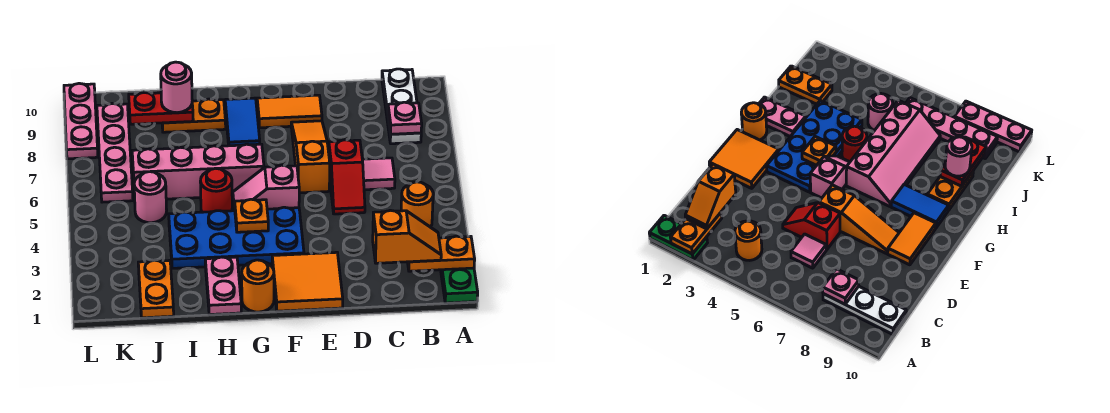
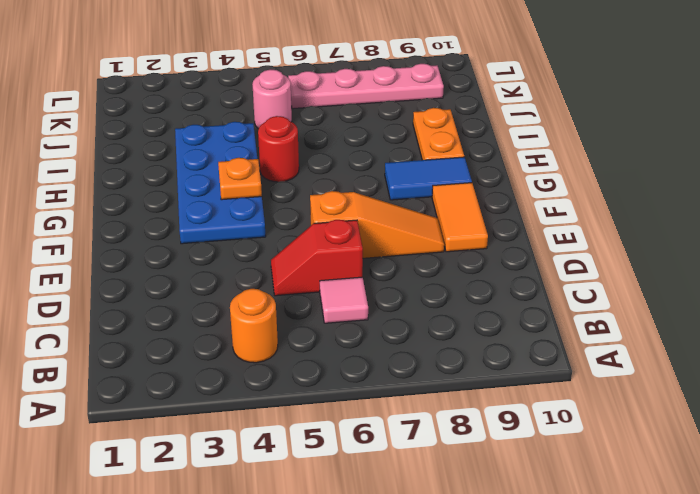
none -> green plate A1:A2 level 1
none -> white plate B8:B10 level 1
none -> orange tile E1:F2 level 1

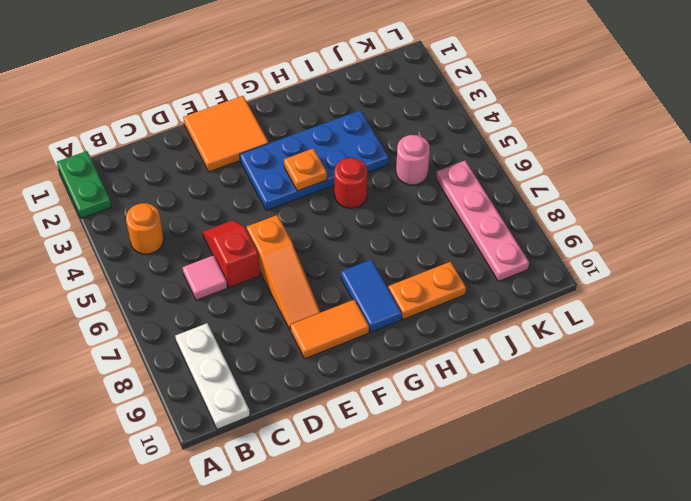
none -> pink slope F5:G5 level 1 top F
none -> orange round brick G1 level 1
none -> pink slope G6:J7 level 1 top 6

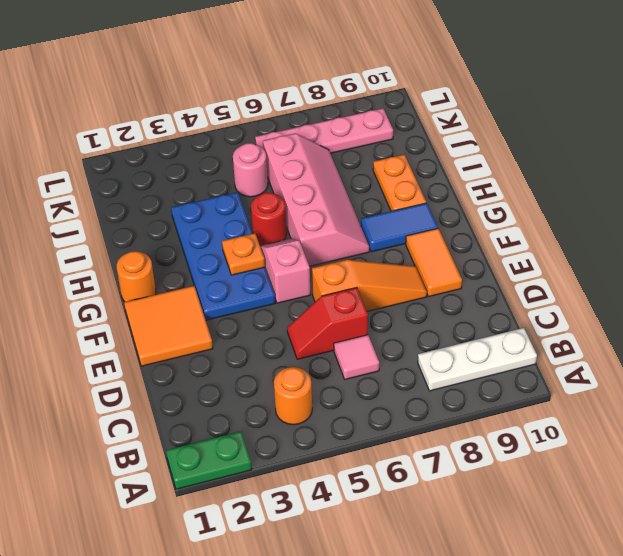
none -> pink plate H1:H2 level 1
none -> orange plate J1:J2 level 1
none -> pink plate L8:L10 level 1

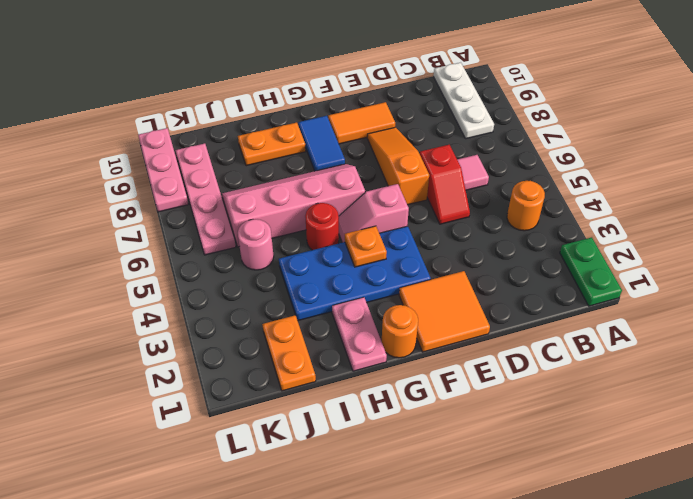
none -> orange plate A2:B2 level 2
none -> pink plate B8 level 2
none -> red plate I9:J9 level 2

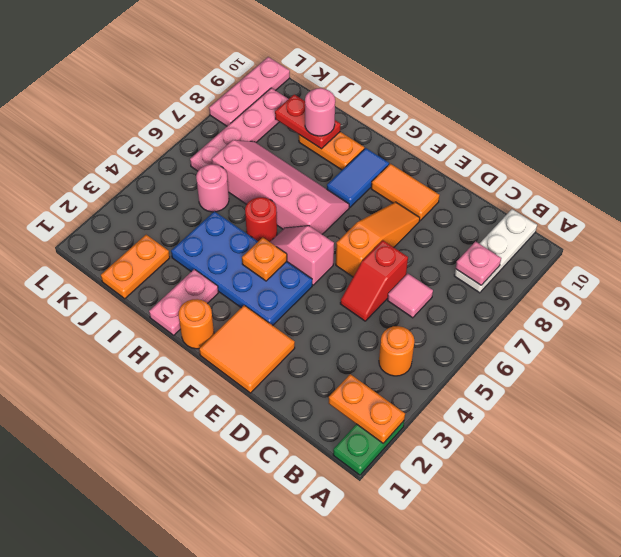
none -> orange slope B2:C2 level 3 top C

